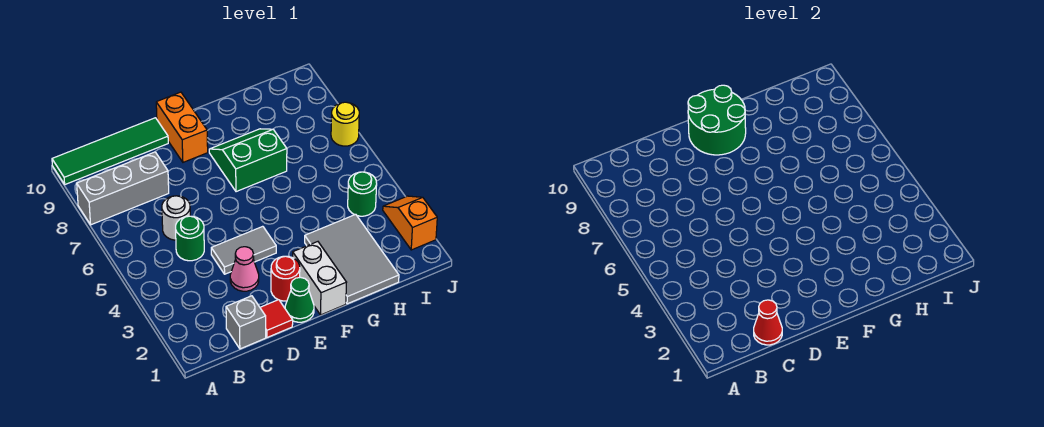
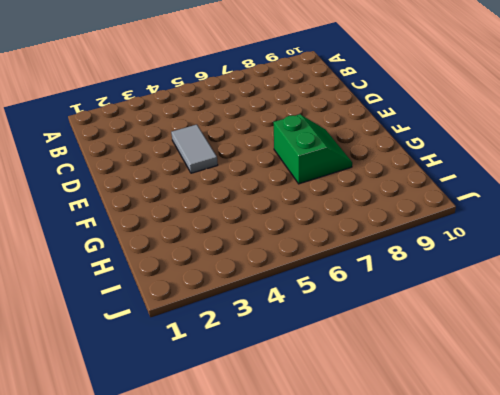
none -> grey brick A8:C8 level 1
none -> green tile A10:D10 level 1
none -> grey brick C1 level 1

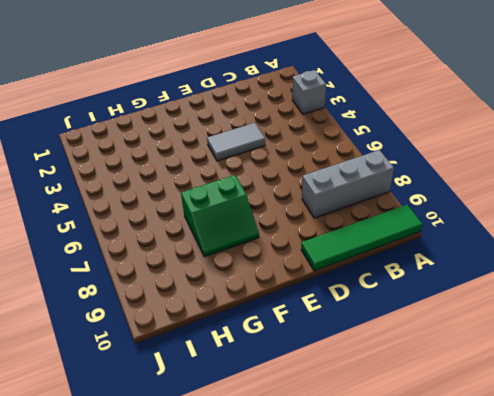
grey brick A3 level 1 -> grey brick C1 level 1
none -> green round brick C5 level 1
none -> white round brick C6 level 1
none -> red tile D1 level 1

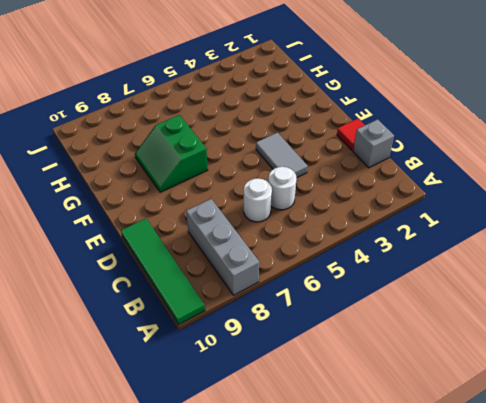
white round brick C5 level 1 -> green round brick C5 level 1
none -> pink cone D3 level 1
none -> green cone E1 level 1
none -> red round brick E2 level 1

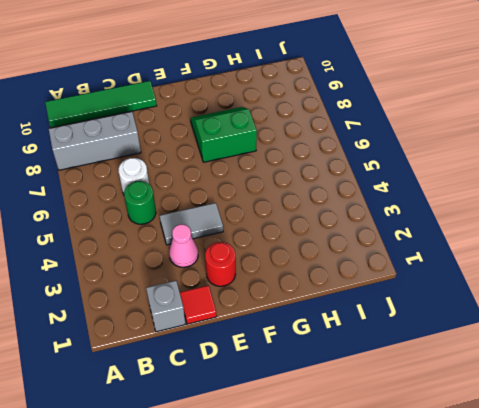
none -> green cone E1 level 1
none -> orange brick E9:E10 level 1
none -> white brick F1:F2 level 1

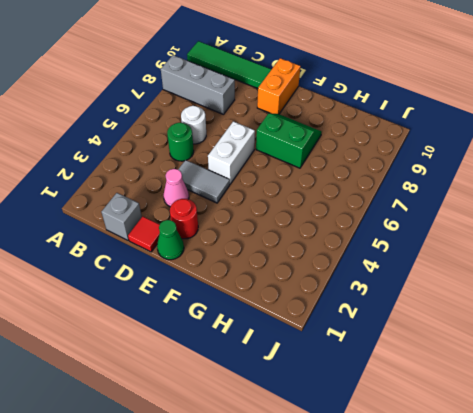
white brick E5:E6 level 1 -> white brick F1:F2 level 1
none -> grey tile G1:H3 level 1
none -> green round brick I4 level 1
none -> orange slope J2:J3 level 1 top 2

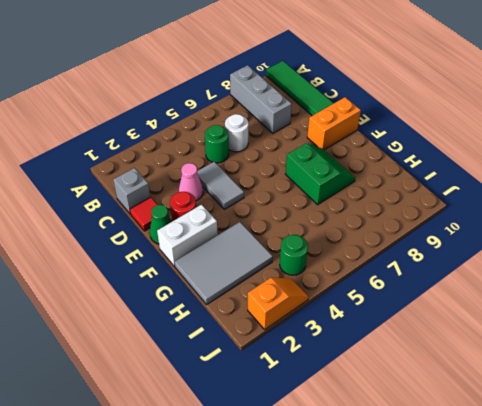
none -> yellow round brick J7 level 1
none -> red cone C1 level 2
none -> green round brick E9:F10 level 2

